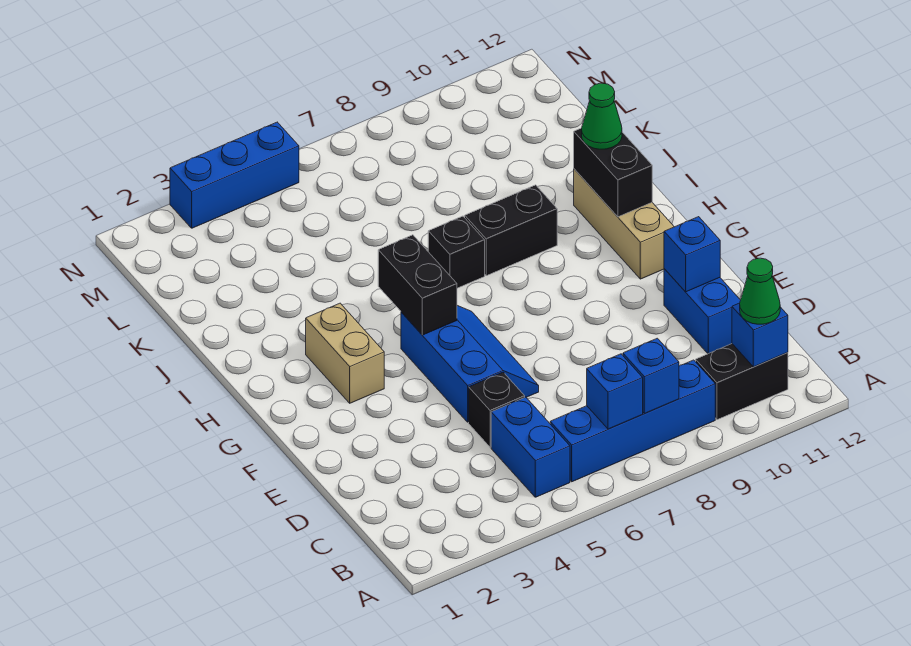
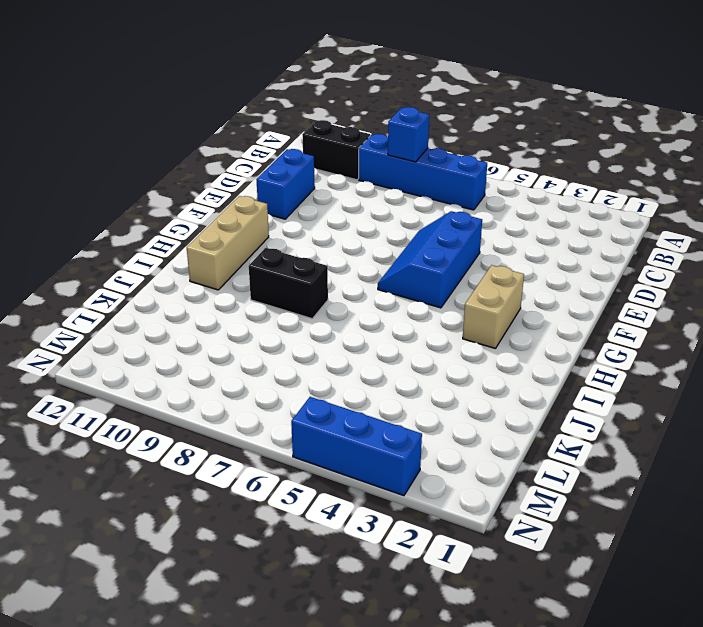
none -> blue brick B5:C5 level 1
none -> black brick D5 level 1
none -> black brick I7 level 1

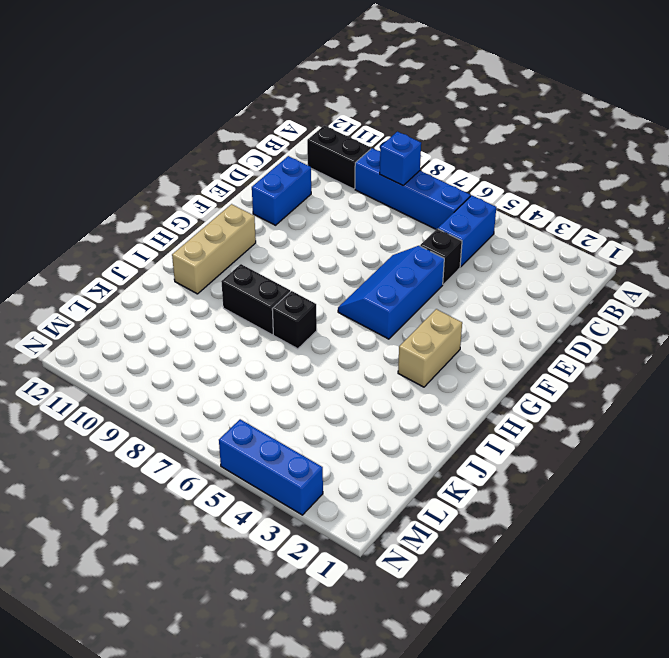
none -> blue brick B7 level 2
none -> blue brick B11 level 2
none -> blue brick E11 level 2

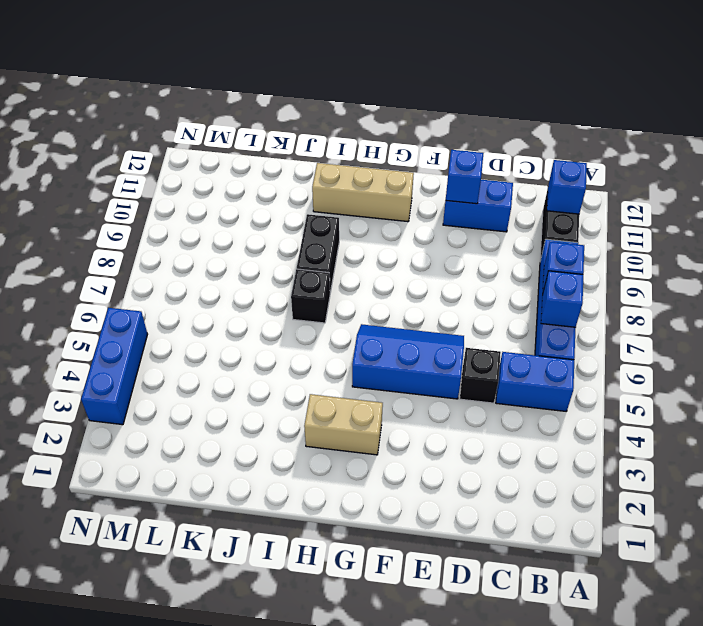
none -> black brick G5:H5 level 2
none -> black brick H11:I11 level 2
none -> green cone B11 level 3

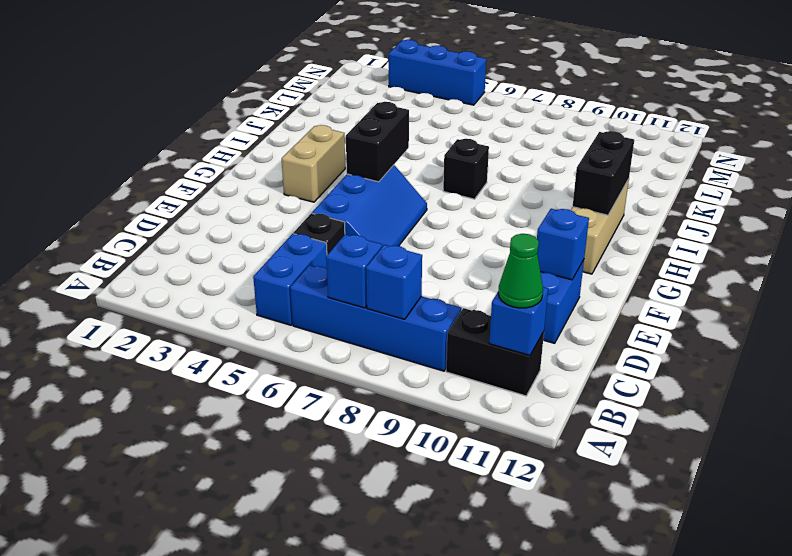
none -> black brick I8:I9 level 1
none -> green cone I11 level 3

